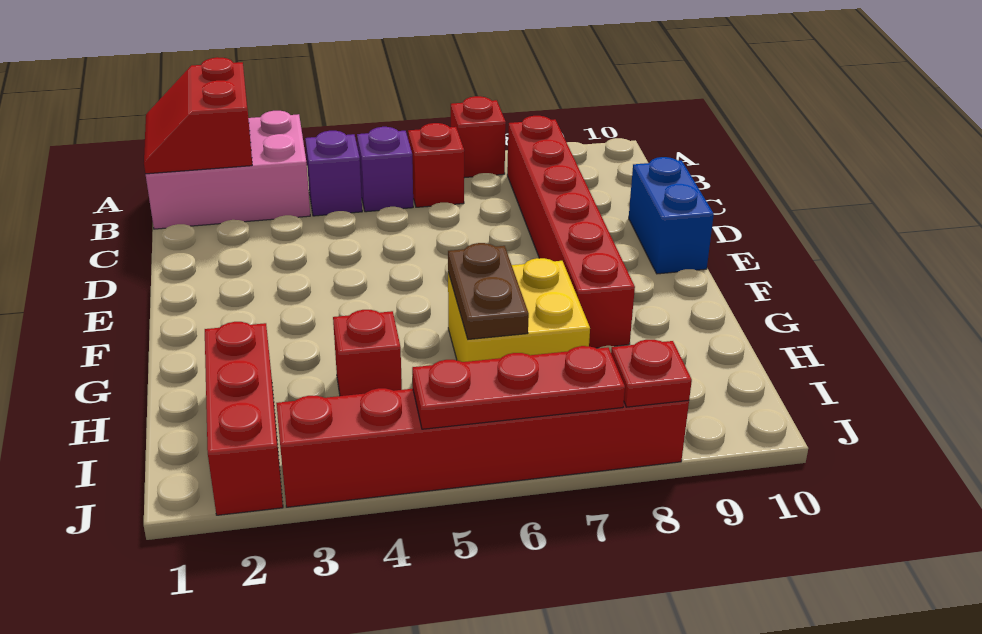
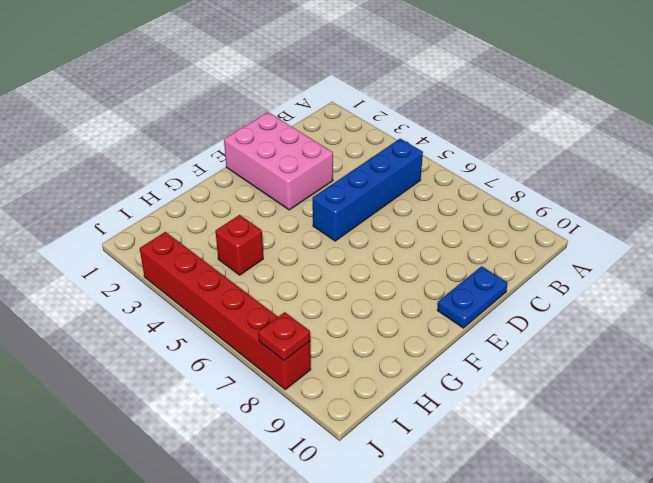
blue brick B5:E5 level 1 -> purple brick B5 level 1
pink brick D1:E3 level 1 -> pink brick A1:B3 level 1
blue plate D10:E10 level 1 -> blue brick D10:E10 level 1
none -> red brick A7 level 1
none -> purple brick B4 level 1
none -> red brick B6 level 1

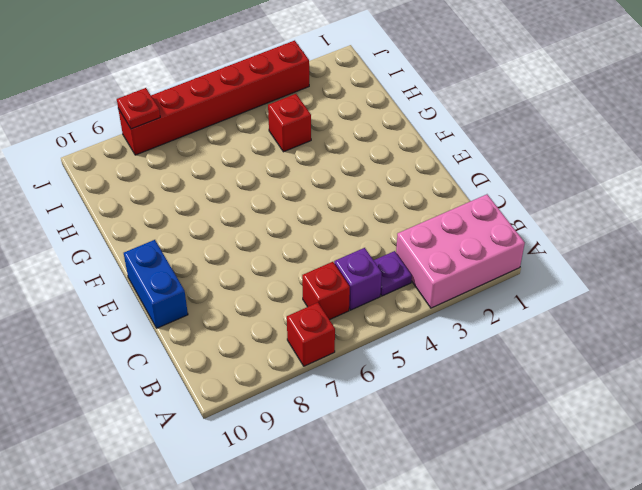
purple plate B4 level 1 -> purple brick B4 level 1
none -> red brick B8:G8 level 1
none -> yellow brick G6:H7 level 1
none -> red brick H2:J2 level 1

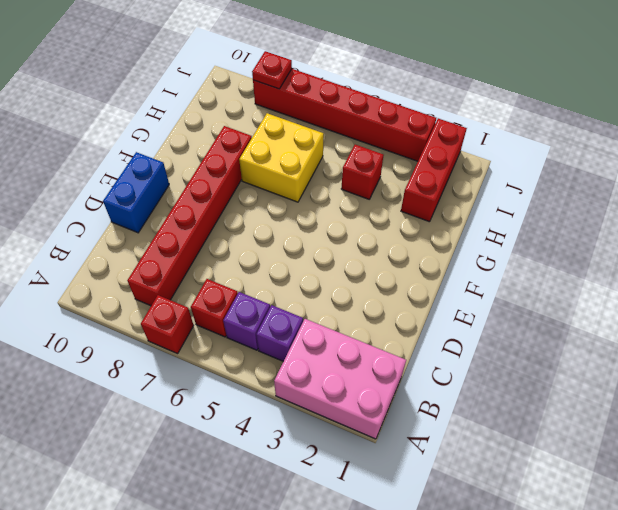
none -> red slope A1:B2 level 2 top 2
none -> brown plate G6:H6 level 2
none -> red plate J5:J7 level 2

